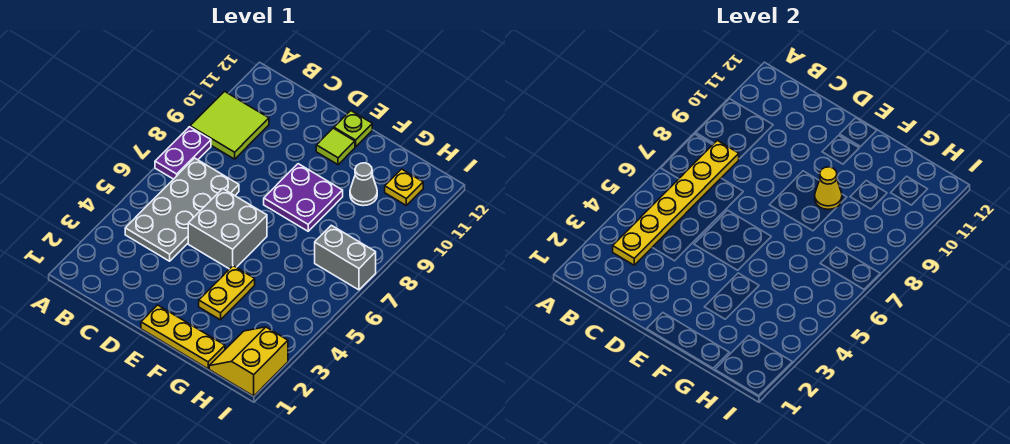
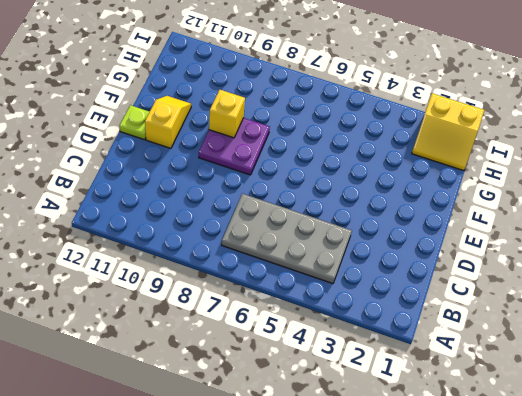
yellow slope E11:F11 level 1 top E -> lime tile E11 level 1
yellow brick F9 level 2 -> yellow cone F9 level 2
none -> purple plate A7:A8 level 1
none -> lime tile A9:B10 level 1
none -> grey brick D5:E6 level 1

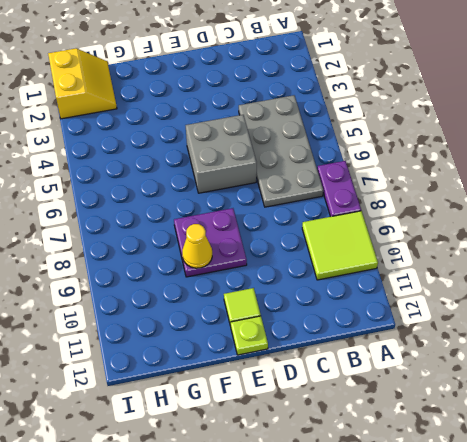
none -> yellow plate E1:G1 level 1
none -> yellow plate F3:F4 level 1
none -> grey cone G10 level 1

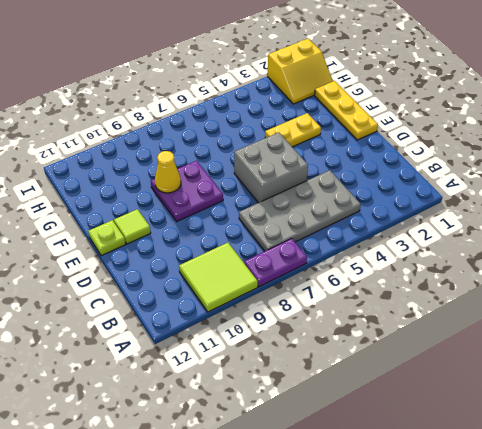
none -> grey cone G10 level 1
none -> grey brick H7:I7 level 1
none -> yellow plate H11 level 1

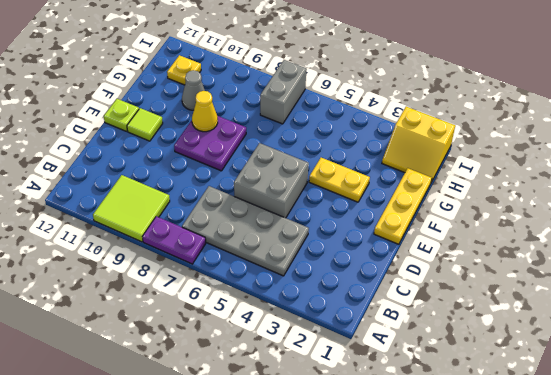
none -> yellow plate B3:B8 level 2

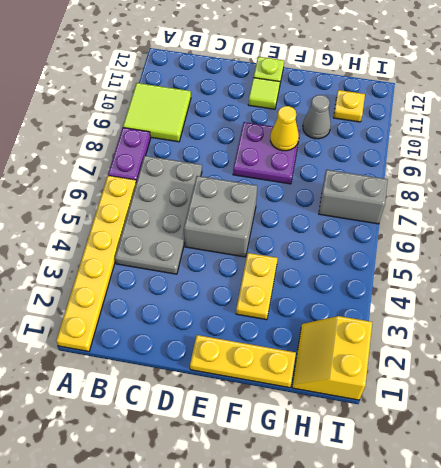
yellow plate A1:A6 level 1 -> yellow plate B3:B8 level 2

